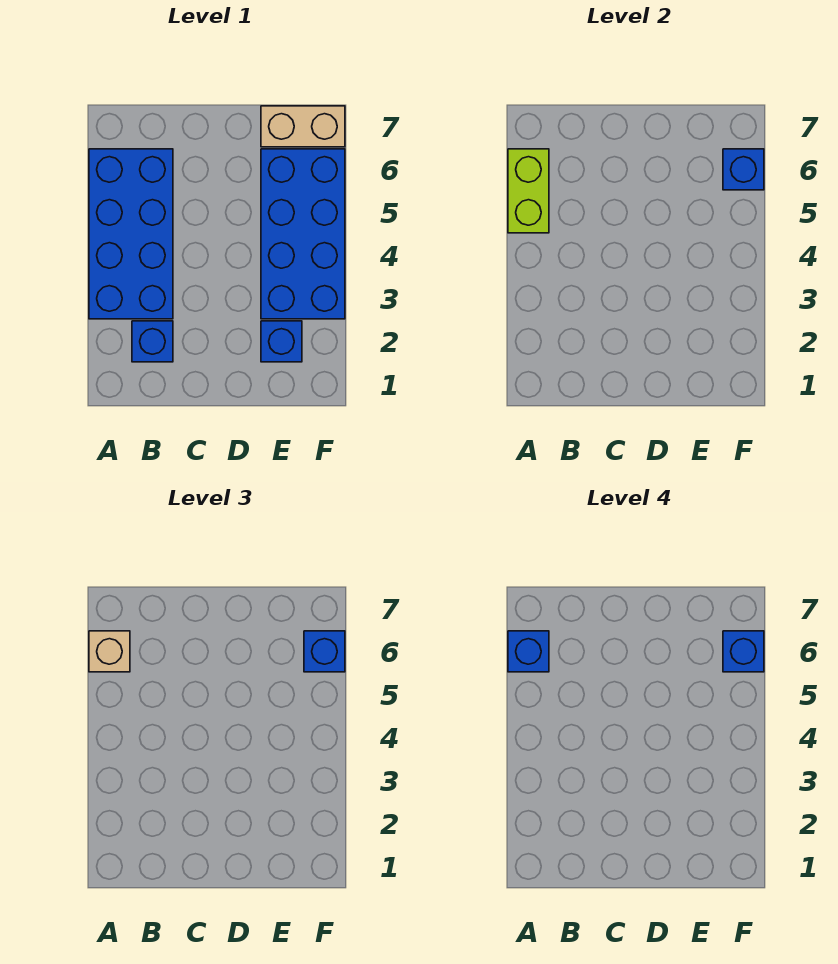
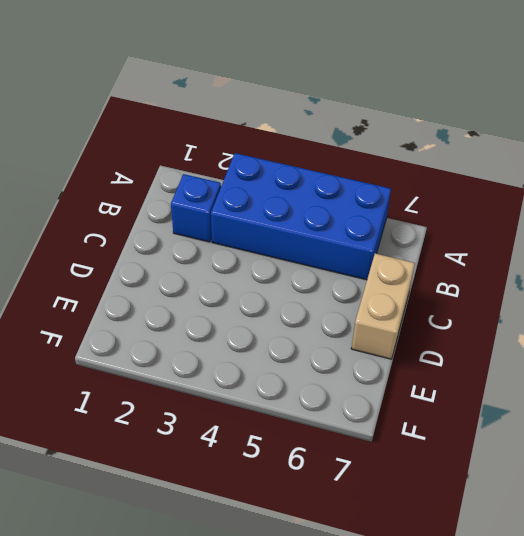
tan brick C7:D7 level 1 -> tan brick E7:F7 level 1
none -> blue brick E2 level 1
none -> blue brick E3:F6 level 1

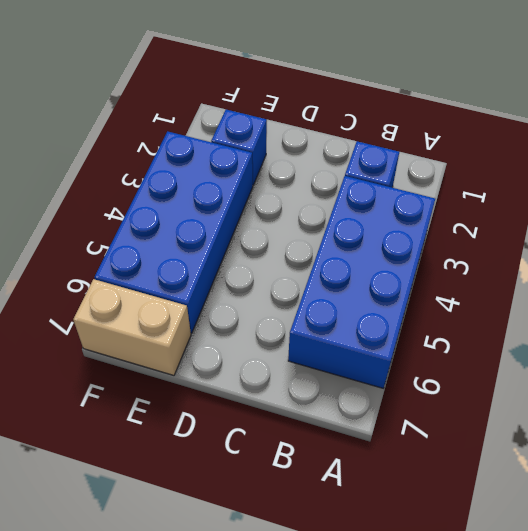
none -> lime brick A5:A6 level 2
none -> blue brick F6 level 2

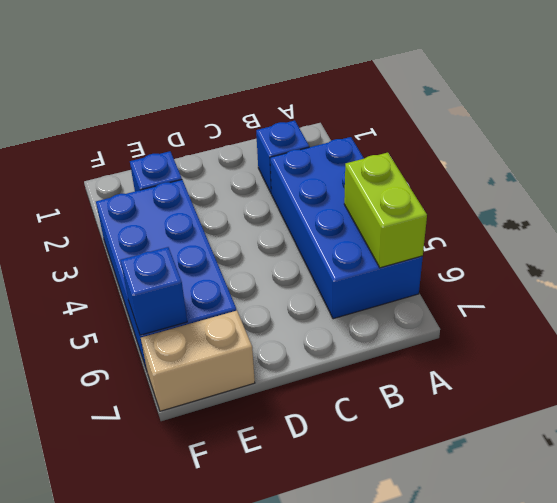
none -> tan brick A6 level 3
none -> blue brick F6 level 3

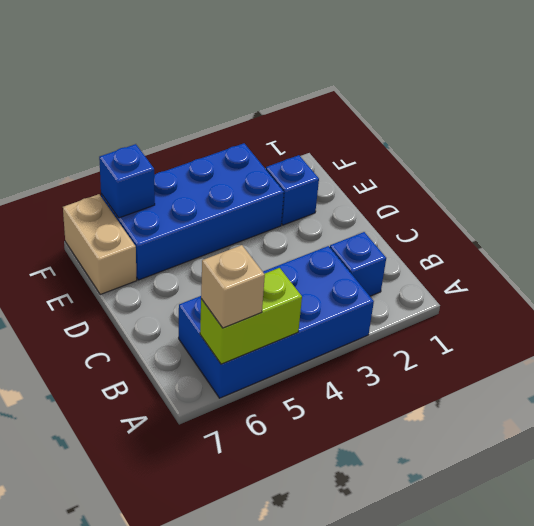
none -> blue brick F6 level 3
none -> blue brick A6 level 4

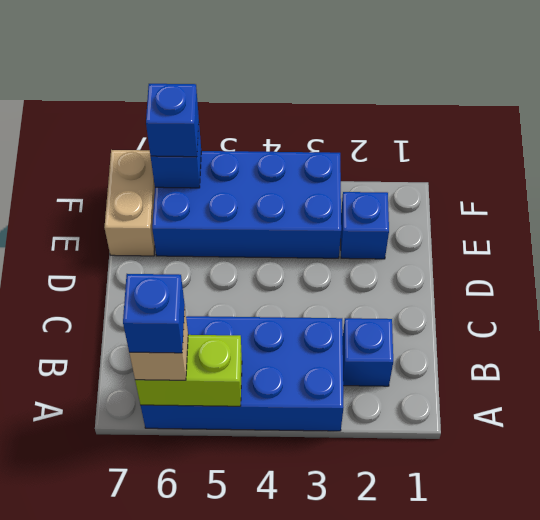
none -> blue brick F6 level 4

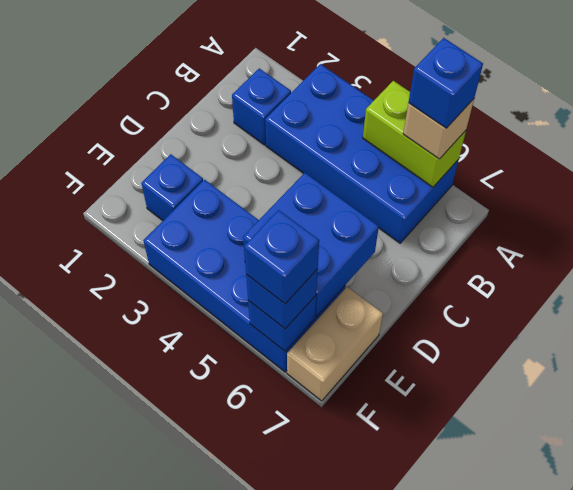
blue brick D5:E6 level 2 -> none

